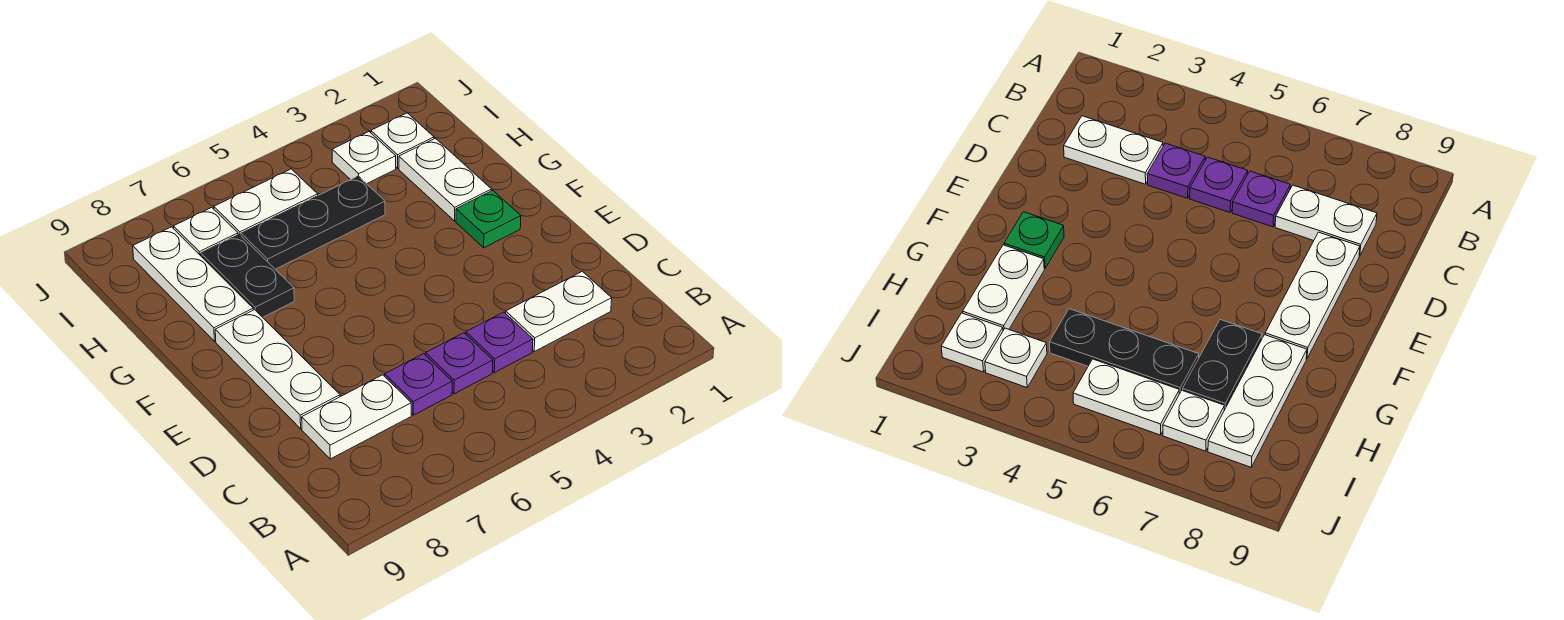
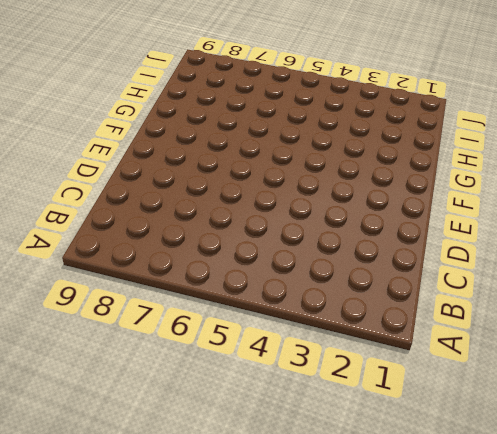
none -> white plate C2:C3 level 1
none -> purple plate C4 level 1
none -> purple plate C5 level 1

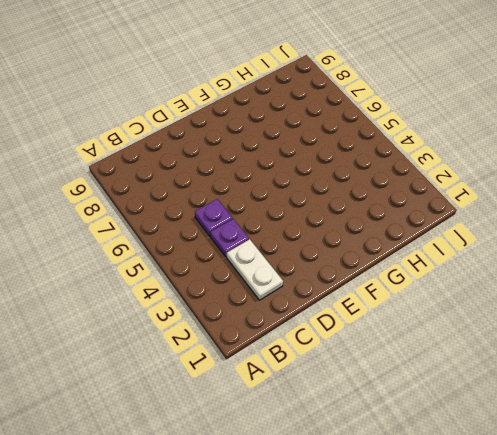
none -> purple plate C6 level 1
none -> white plate C7:C8 level 1
none -> white plate D8:F8 level 1

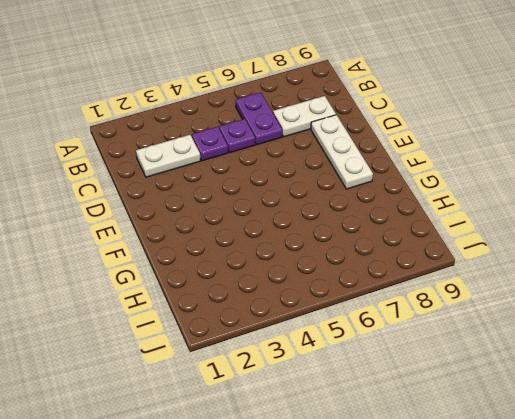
purple plate B6:C6 level 1 -> purple plate C6 level 1
none -> green plate F2 level 1
none -> white plate G2:H2 level 1
none -> black plate G7:H7 level 1

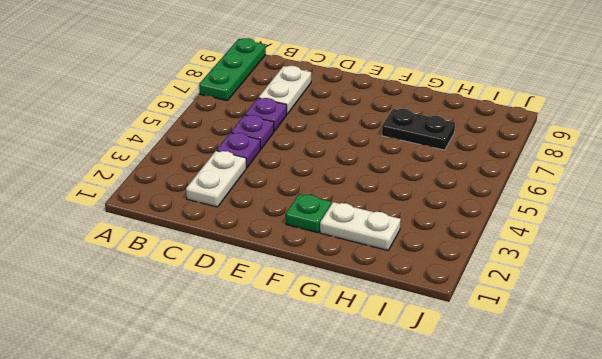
green plate A7:A9 level 1 -> none
none -> white plate D8:F8 level 1
none -> white plate G8:I8 level 1
none -> black plate H4:H6 level 1

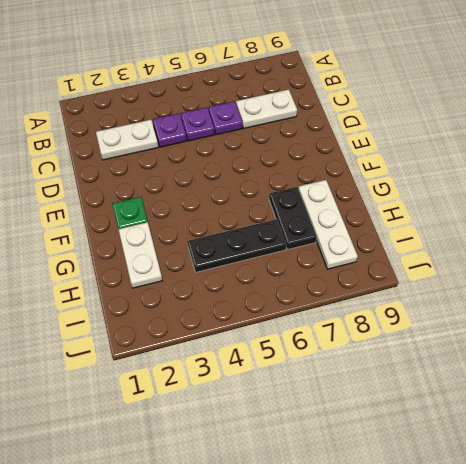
none -> white plate D8:F8 level 1
none -> white plate I2 level 1
none -> white plate I3 level 1

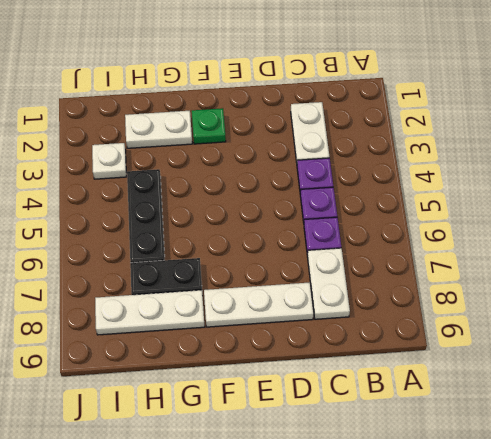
none -> white plate I2 level 1
none -> white plate I5:I6 level 1
none -> white plate I7 level 1

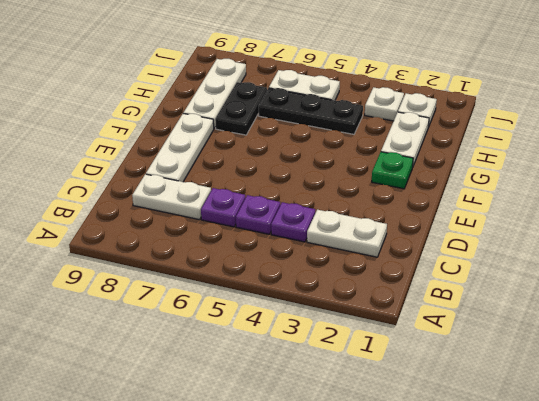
none -> white plate I7 level 1

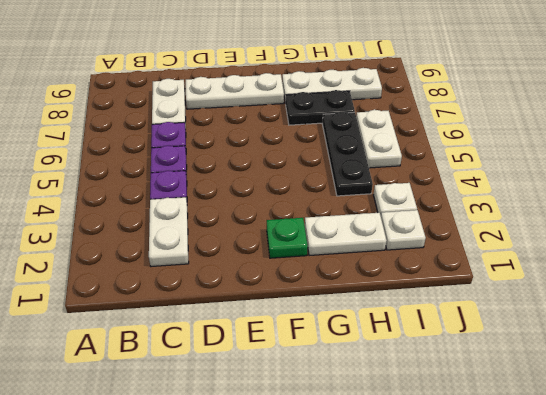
none -> white plate I7 level 1

